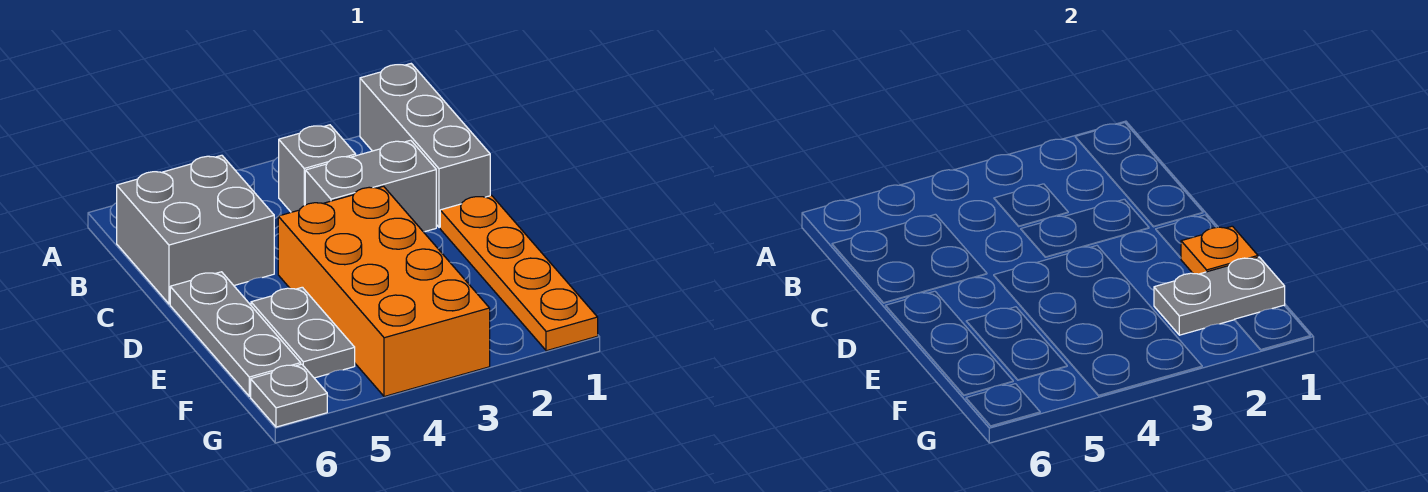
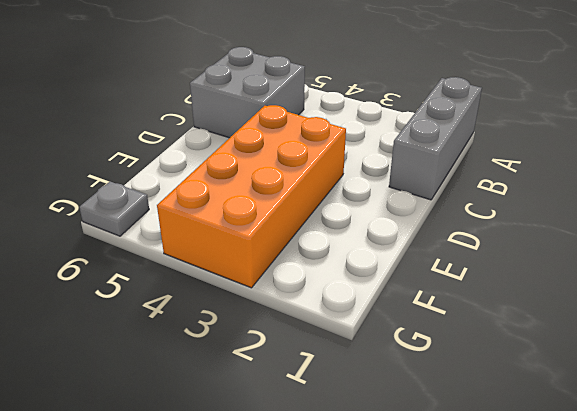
none -> grey brick B3 level 1
none -> grey brick C2:C3 level 1

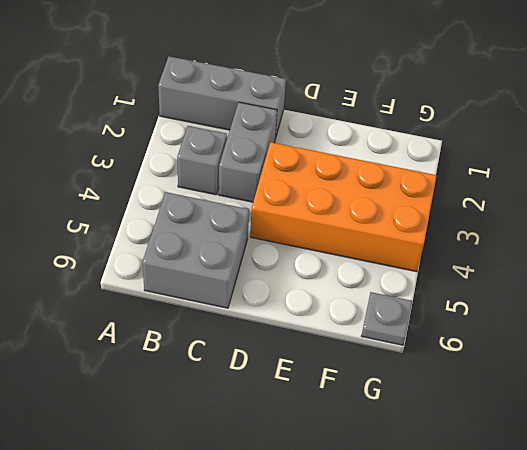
none -> orange plate D1:G1 level 1
none -> grey plate D6:F6 level 1

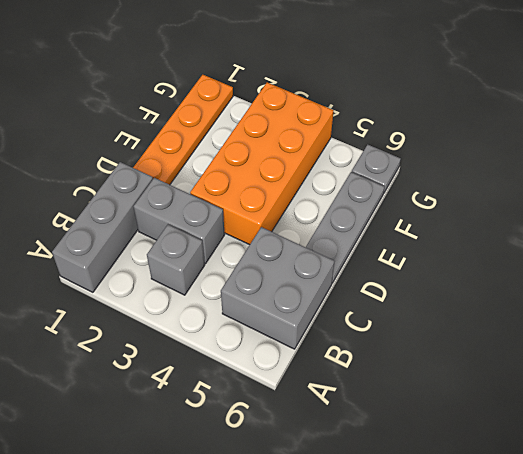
none -> grey plate E5:F5 level 1
none -> orange plate E1 level 2

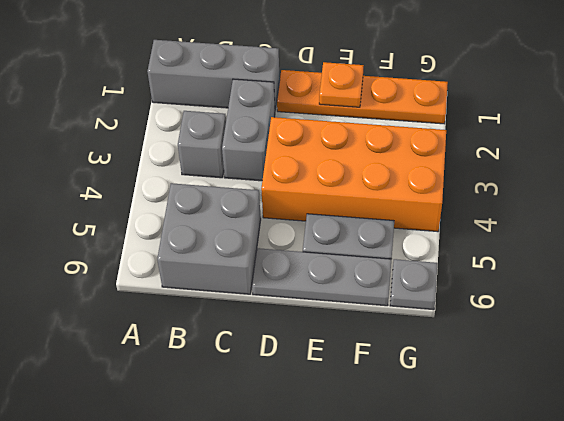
none -> grey plate F1:F2 level 2

